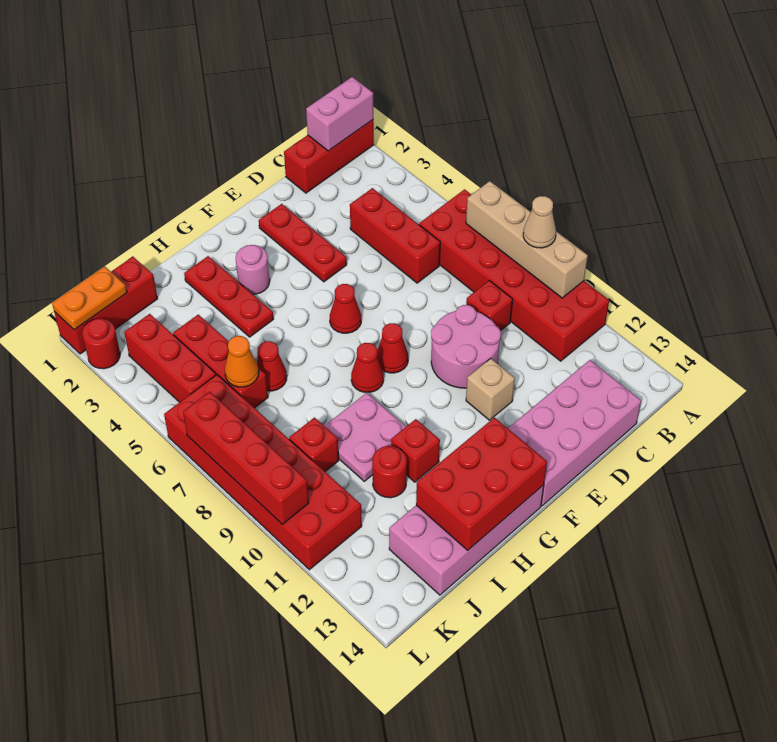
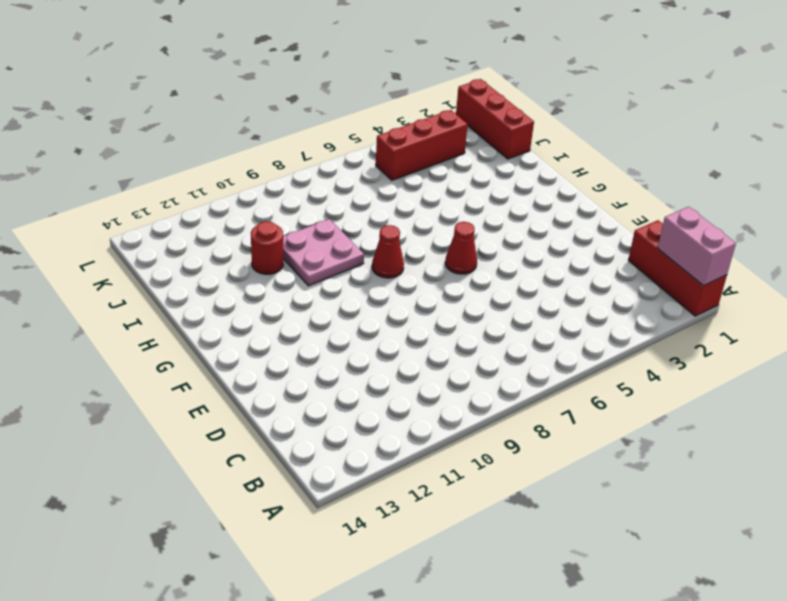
none -> red brick A6:B11 level 1
none -> red brick C4:C6 level 1
none -> red brick C9 level 1
none -> pink brick C13:F14 level 1

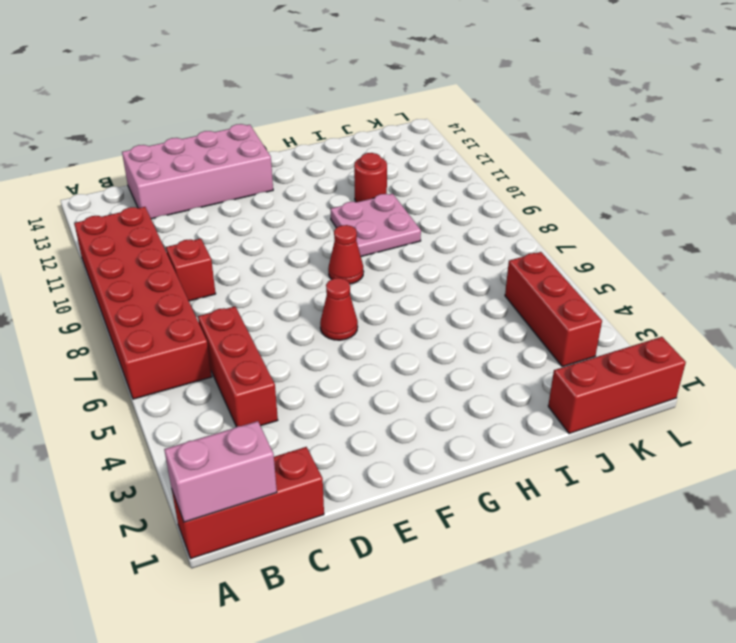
none -> pink round brick D9:E10 level 1
none -> red plate E2:E4 level 1
none -> tan brick E11 level 1
none -> red cone F8 level 1

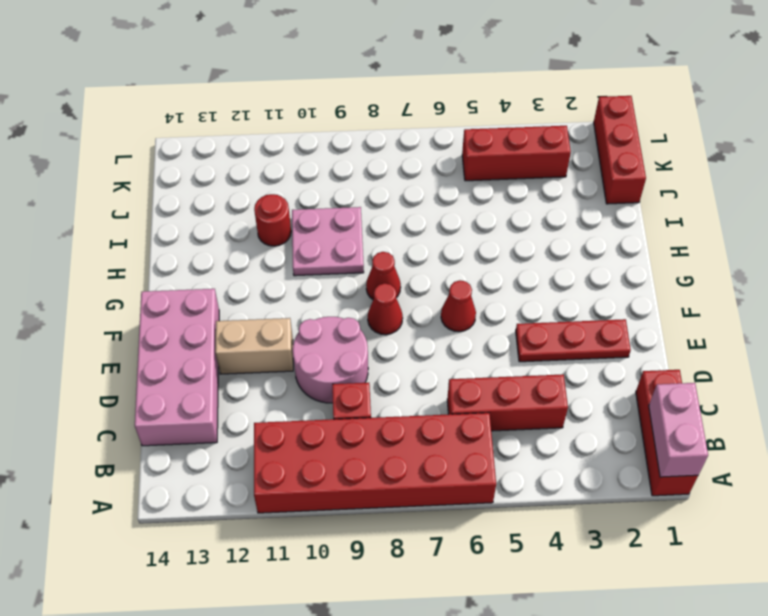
tan brick E11:E12 level 1 -> tan brick E11 level 1
none -> pink round brick G3 level 1
none -> pink brick G13:J14 level 1
none -> red plate H2:H4 level 1
none -> red brick H11 level 1

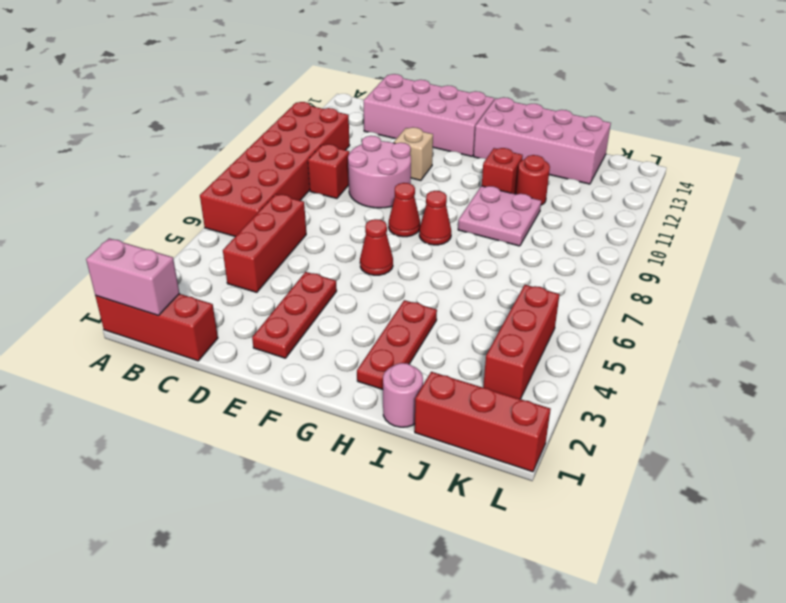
pink round brick I1 level 1 -> pink round brick G3 level 1
none -> red cone I6 level 1
none -> red brick J4:J6 level 1
none -> red brick J9 level 1
none -> red brick K6:L11 level 1

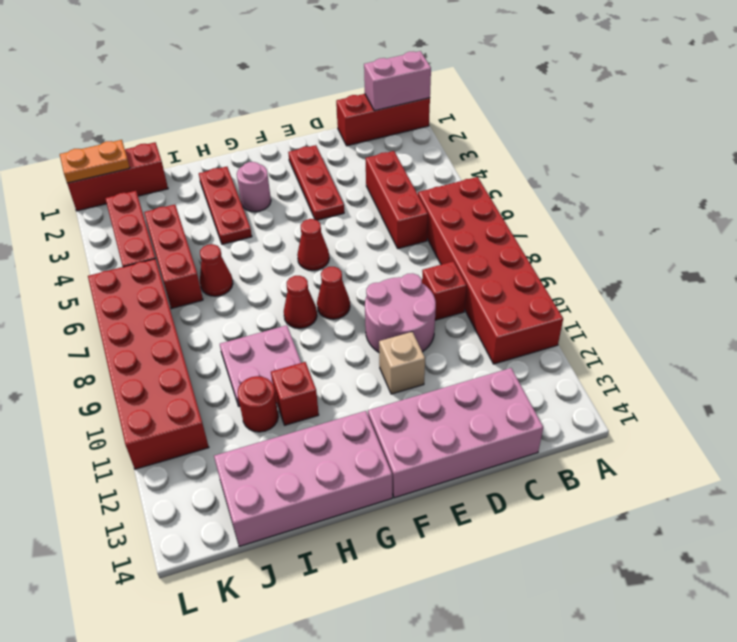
none -> red brick J9 level 1
none -> red round brick L2 level 1
none -> tan brick A7:A10 level 2
none -> red brick G13:I14 level 2

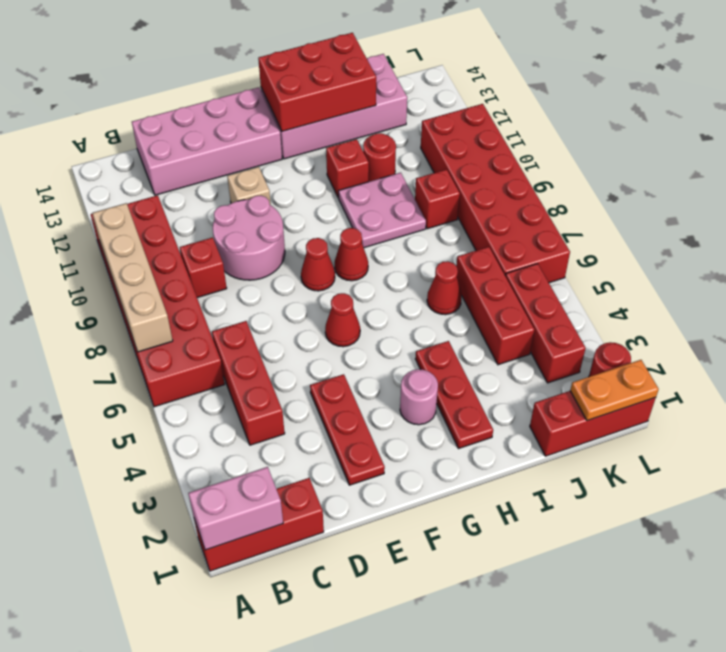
none -> orange cone J6 level 2
none -> red brick L7:L10 level 2
none -> tan cone A9 level 3

